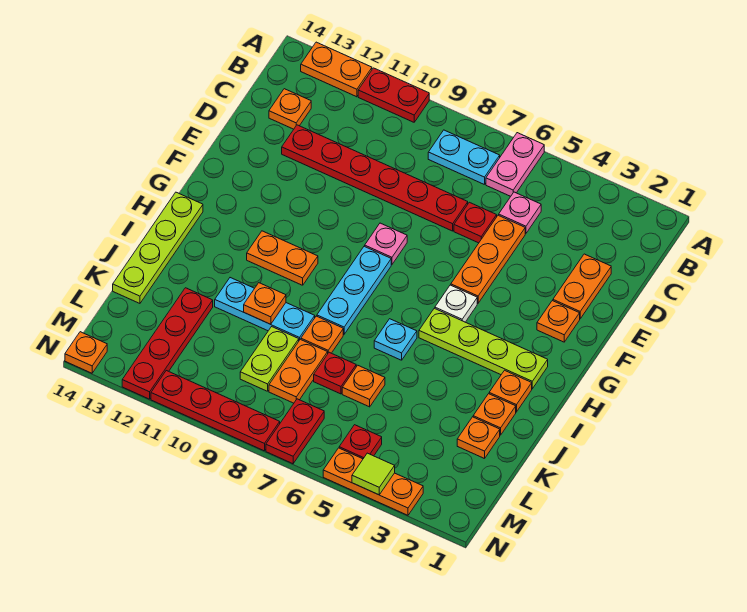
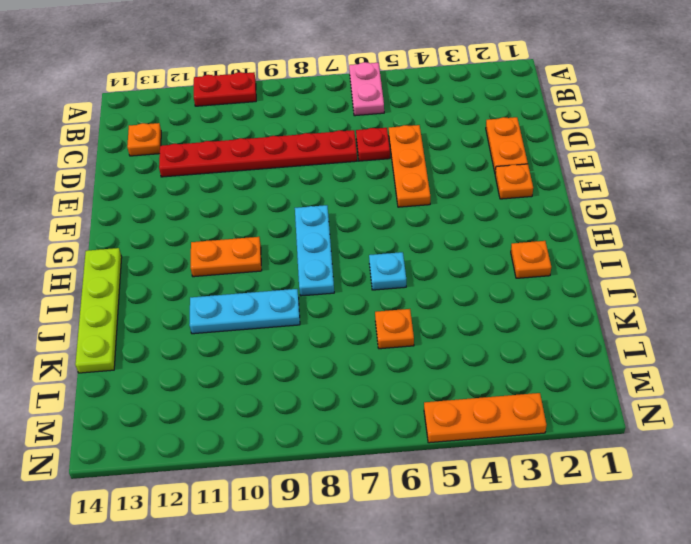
none -> orange plate A12:A13 level 1
none -> cyan plate B7:B8 level 1
none -> pink plate C5 level 1
none -> pink plate F8 level 1

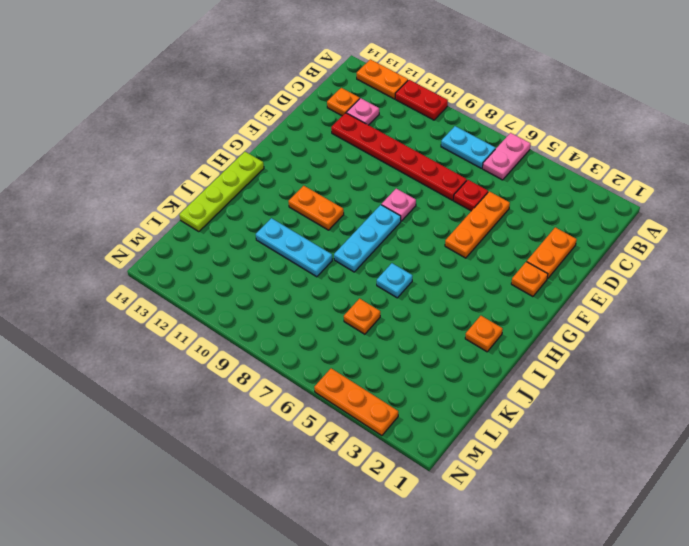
pink plate C12 level 1 -> pink plate C5 level 1
none -> white plate G5 level 1
none -> lime plate H2:H5 level 1
none -> orange plate J2 level 1
none -> orange plate J8 level 1

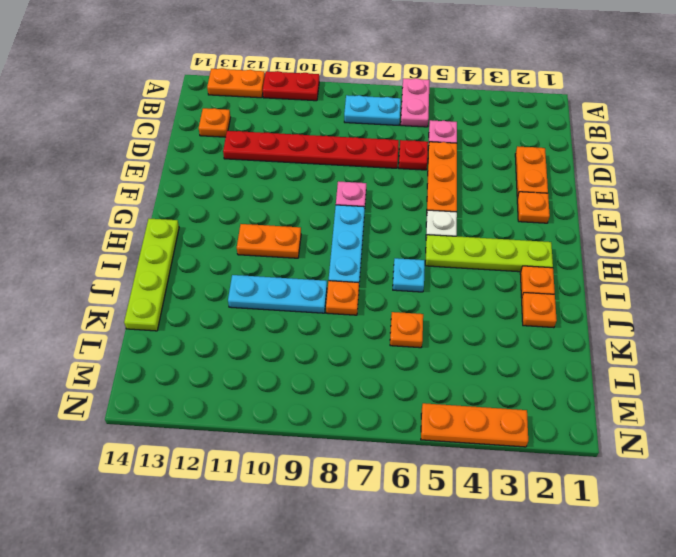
none -> orange plate K2 level 1
none -> red plate K7 level 1
none -> orange plate K8:L8 level 1
none -> lime plate K9:L9 level 1

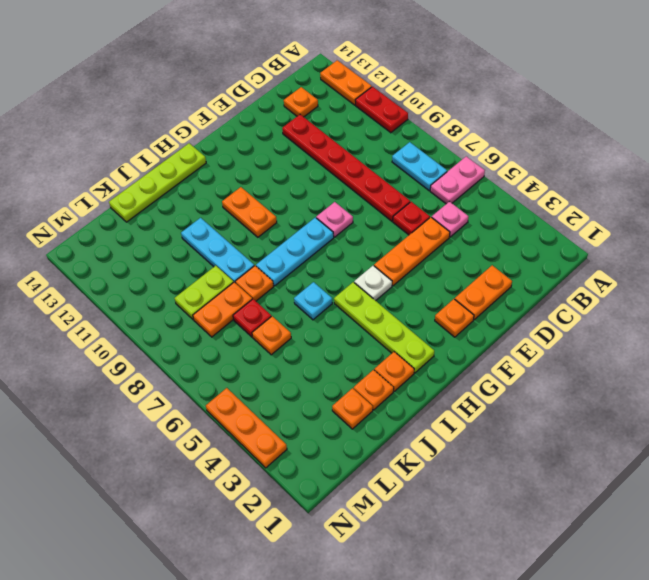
none -> red plate K12:N12 level 1
none -> red plate M5 level 1
none -> red plate M7:N7 level 1
none -> red plate N8:N11 level 1

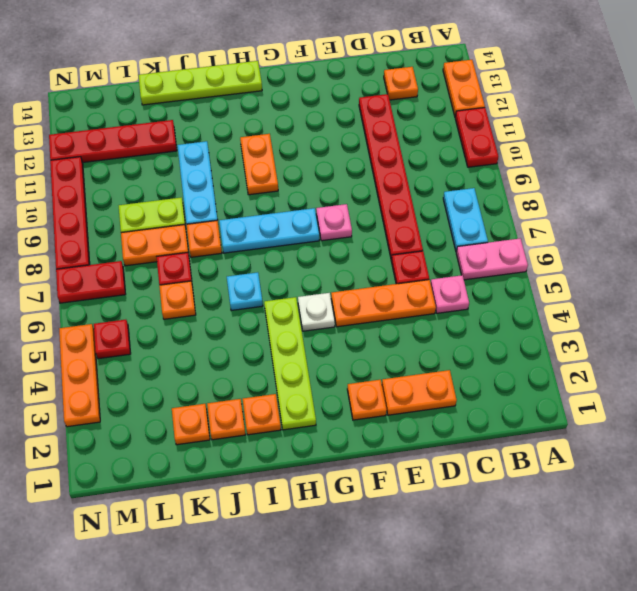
none -> orange plate N14 level 1
none -> orange plate J10 level 2
none -> lime tile N4 level 2

